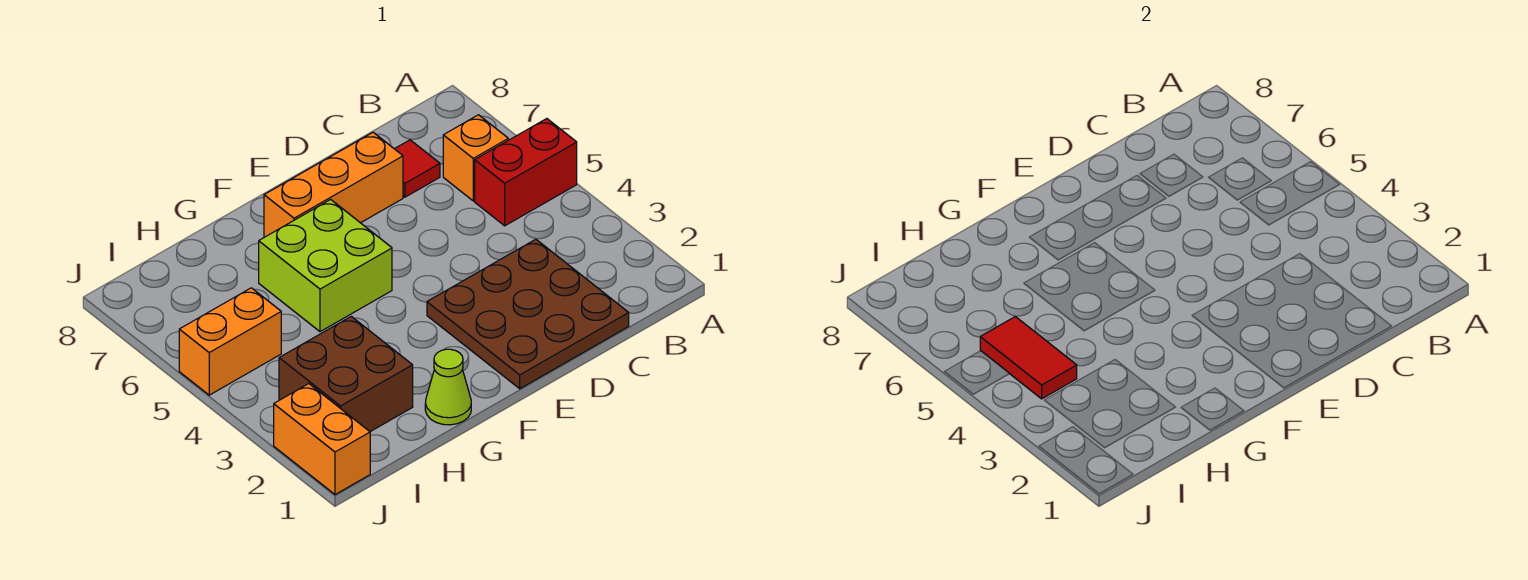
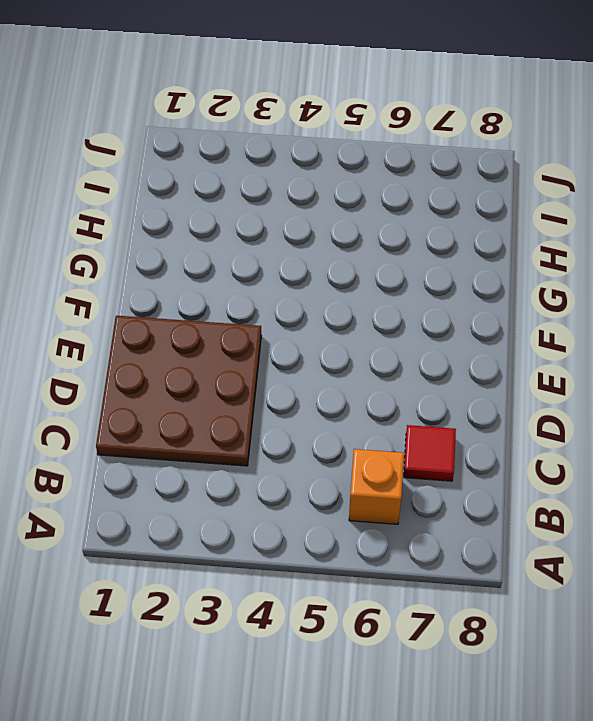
none -> red brick A5:B5 level 1
none -> orange brick D7:F7 level 1

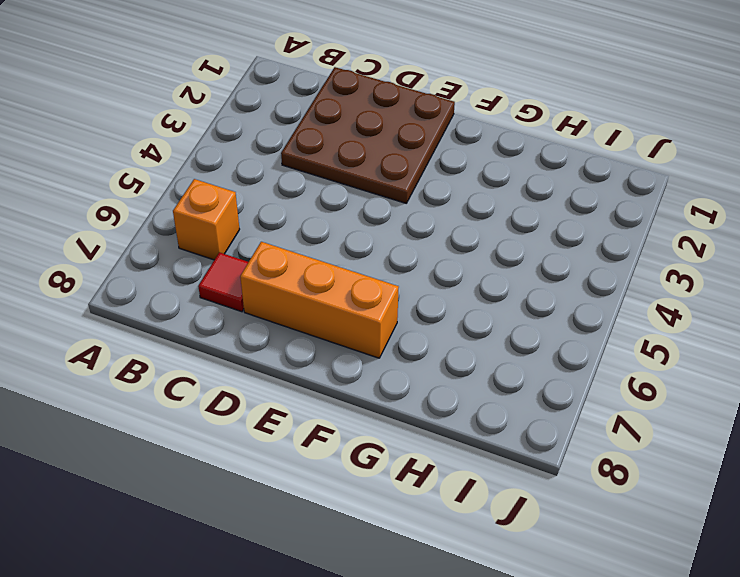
none -> red brick A5:B5 level 1
none -> lime brick F5:G6 level 1

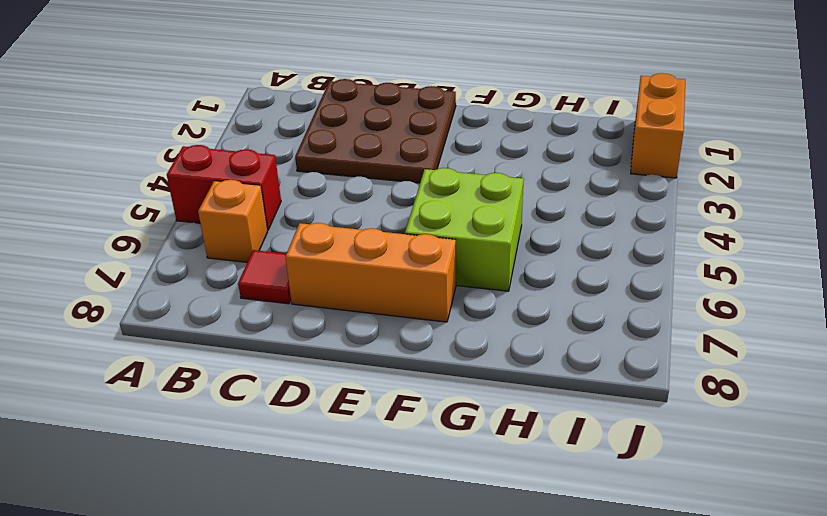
none -> lime cone G1 level 1
none -> brown brick H2:I3 level 1

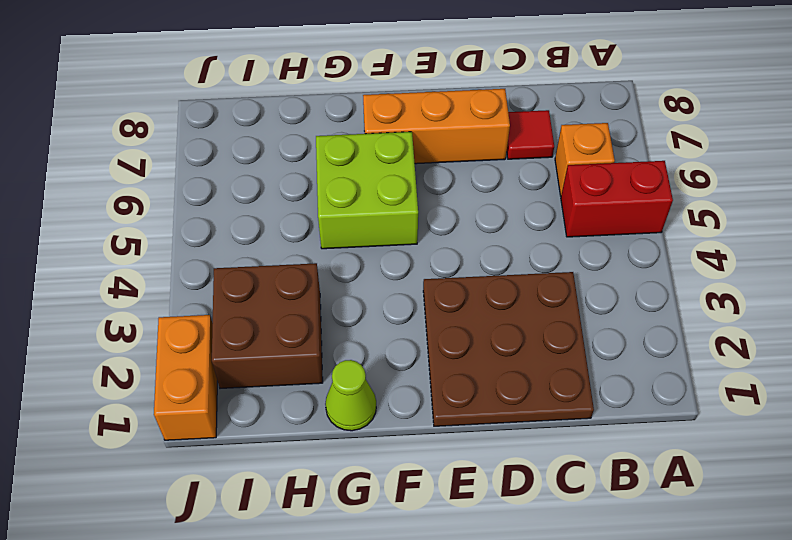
none -> orange brick I5:J5 level 1
none -> red tile I4:I5 level 2

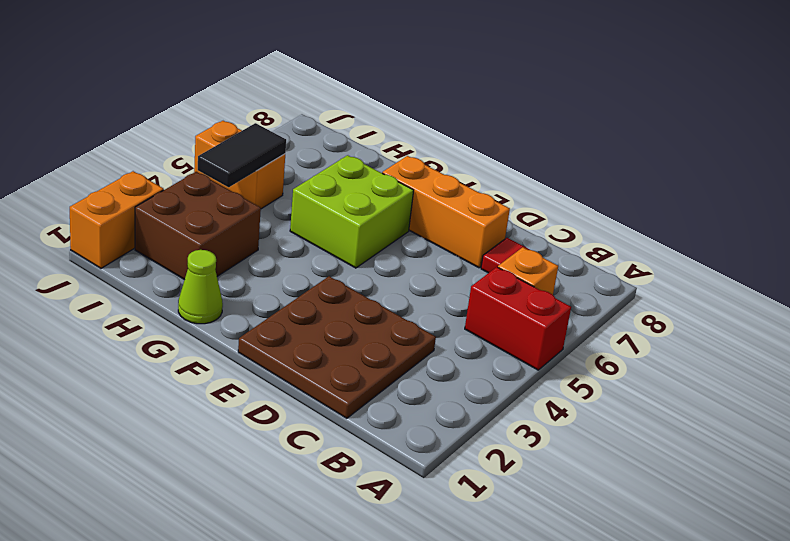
black tile I4:I5 level 2 -> red tile I4:I5 level 2

